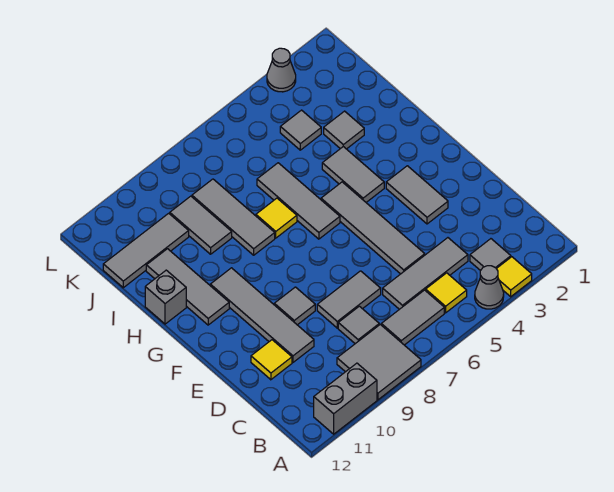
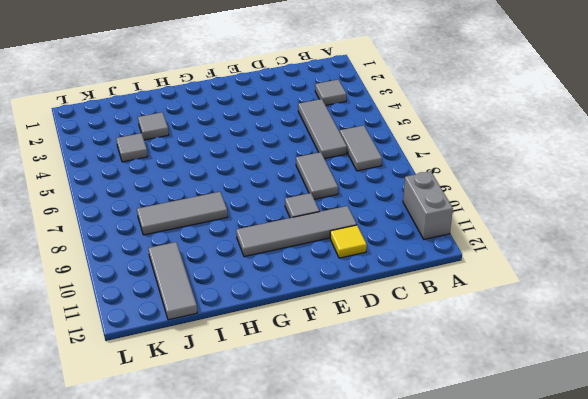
none -> yellow tile A3 level 1
none -> grey cone A4 level 1
none -> grey tile A8:B9 level 1

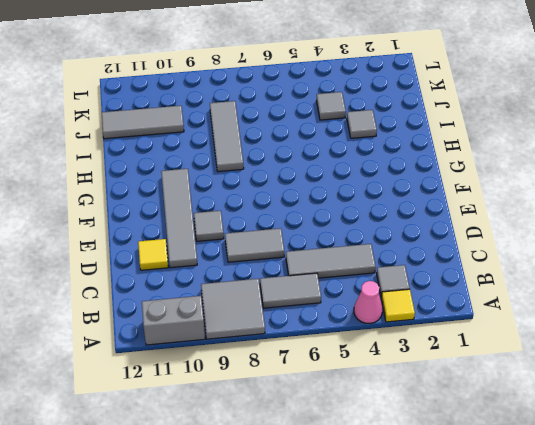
pink cone A4 level 1 -> grey cone A4 level 1
none -> yellow tile B5 level 1
none -> grey tile C8 level 1
none -> grey tile D5:G5 level 1

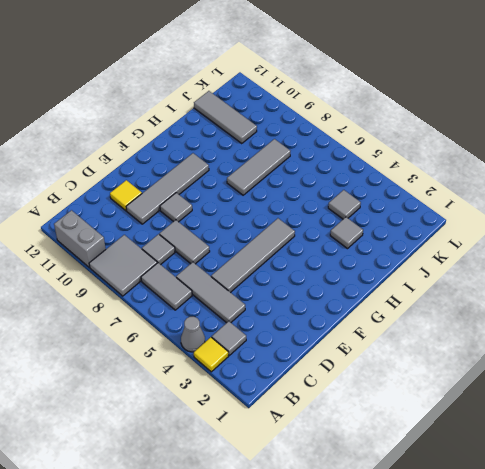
none -> yellow tile B5 level 1
none -> grey tile E3:F3 level 1
none -> grey tile G4:H4 level 1

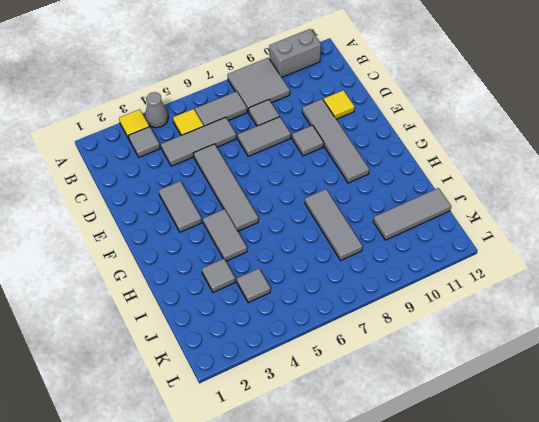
none -> grey tile G6:I6 level 1
none -> grey tile G11:I11 level 1
none -> yellow tile H7 level 1

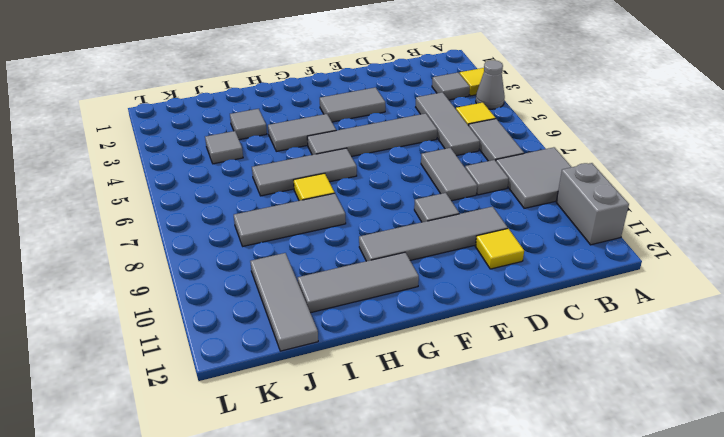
none -> grey brick H12 level 1
none -> grey tile I9:J9 level 1
none -> grey cone L3 level 1

